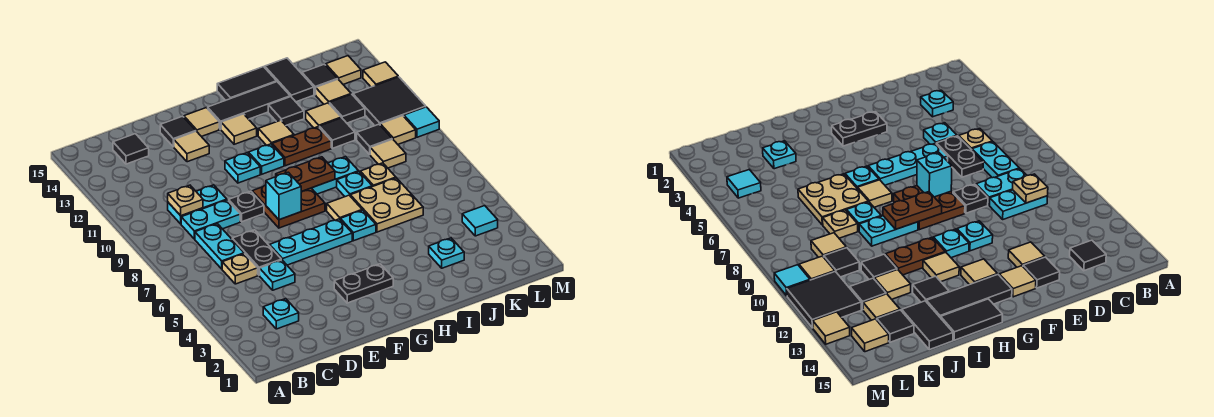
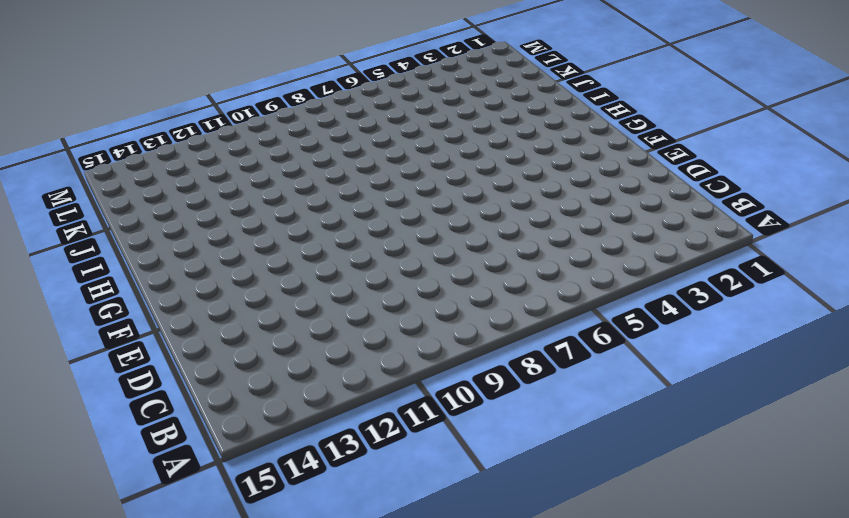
none -> cyan plate C3 level 1
none -> tan plate C6 level 1
none -> cyan plate C7:C8 level 1
none -> cyan plate C9:D9 level 1

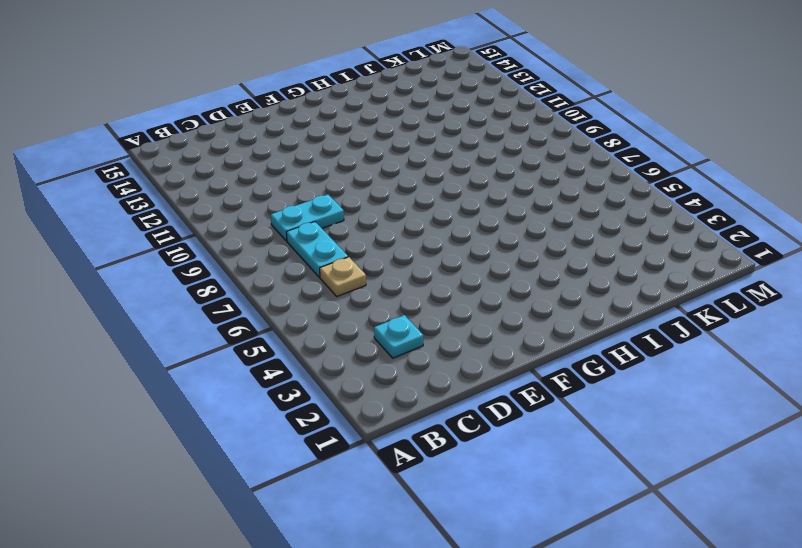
none -> cyan plate C10:D10 level 1
none -> black tile C14 level 1
none -> cyan plate D5 level 1
none -> black plate D6:D7 level 1

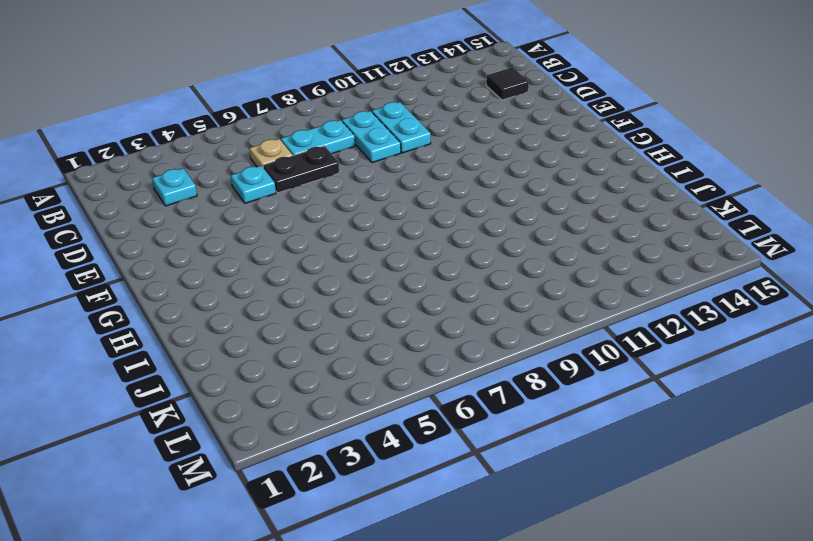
none -> cyan plate E6:G6 level 1
none -> black plate E9 level 1
none -> tan tile E13 level 1
none -> black tile E14 level 1

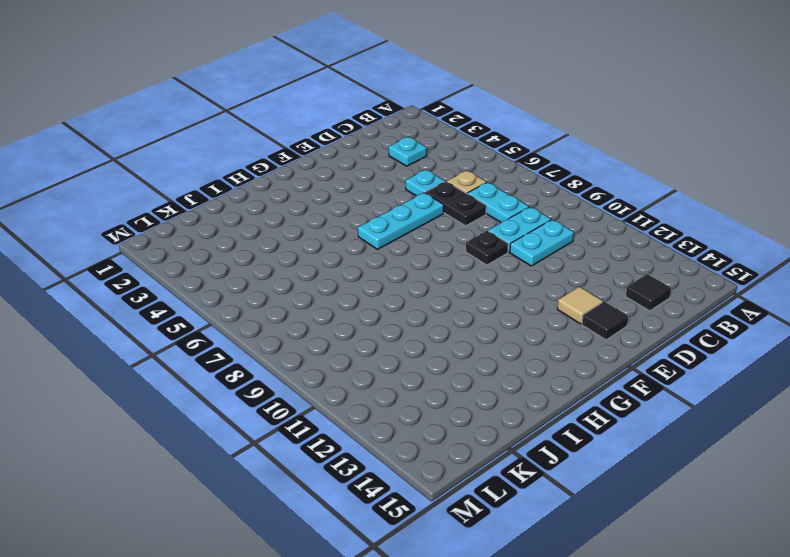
none -> black plate F3:G3 level 1
none -> brown plate F8:G9 level 1
none -> cyan plate F11 level 1
none -> tan tile F14 level 1

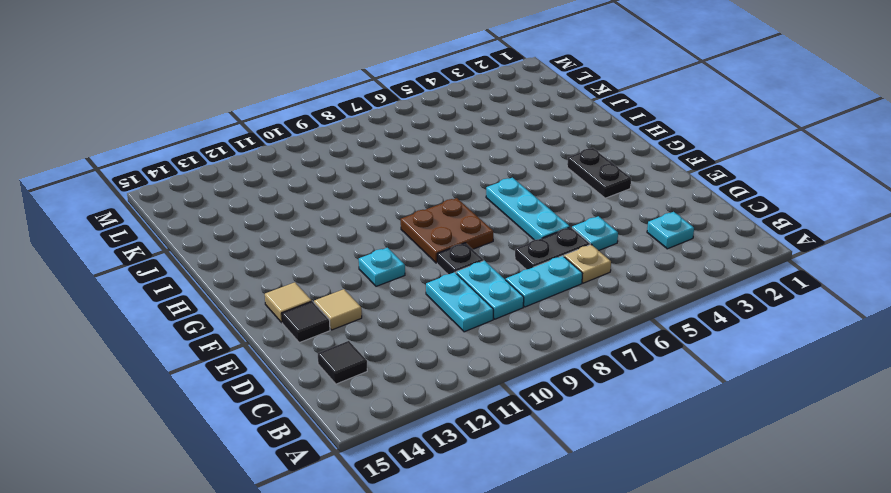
none -> cyan plate G11 level 1
none -> tan tile G13 level 1
none -> black tile G14:I14 level 1
none -> cyan plate H6 level 1

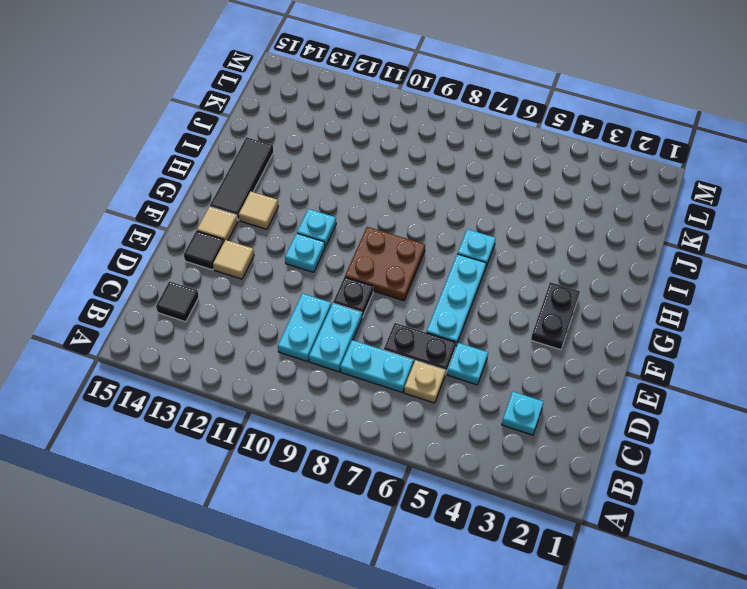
none -> tan tile H7 level 1
none -> cyan plate H9:I9 level 1
none -> brown plate H11:I11 level 1
none -> tan tile H12 level 1

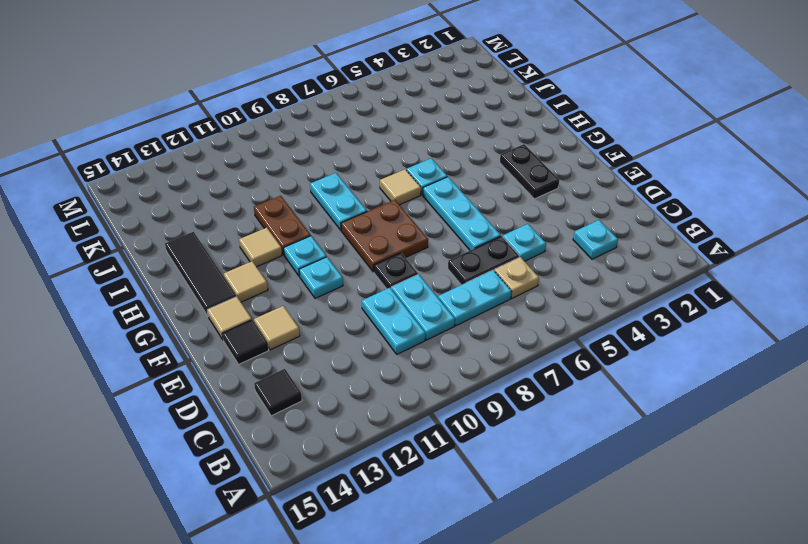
none -> black tile H15:I15 level 1
none -> tan plate I6:J7 level 1
none -> cyan plate I8 level 1
none -> black tile I13 level 1

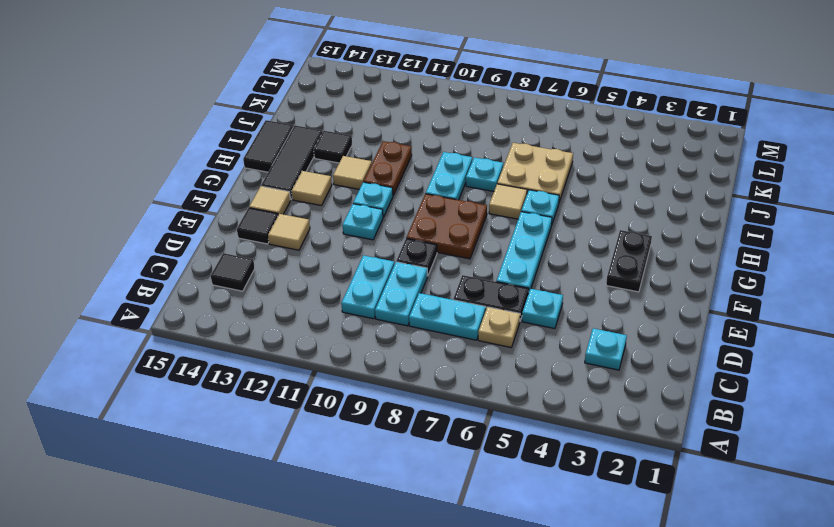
none -> cyan plate J3 level 1
none -> tan plate J8 level 1
none -> black tile J11 level 1
none -> tan tile J12 level 1

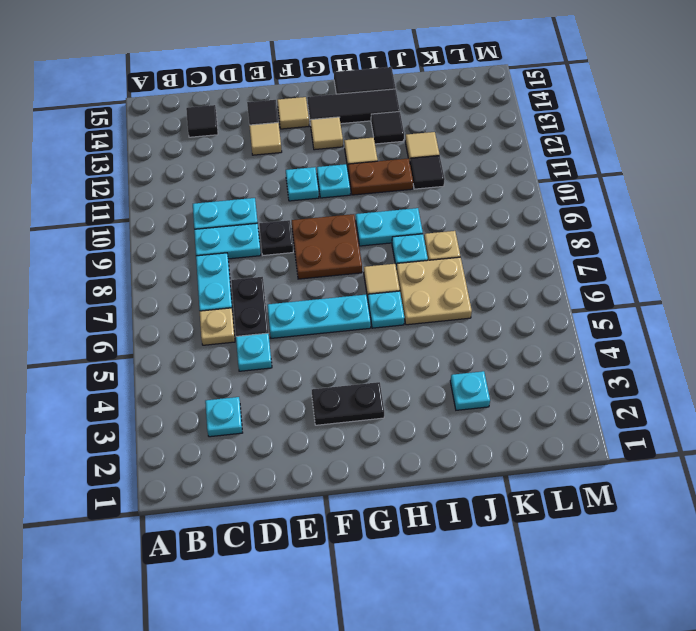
none -> black tile J14:J15 level 1
none -> tan tile K9 level 1
none -> black tile K10 level 1
none -> black tile K12 level 1

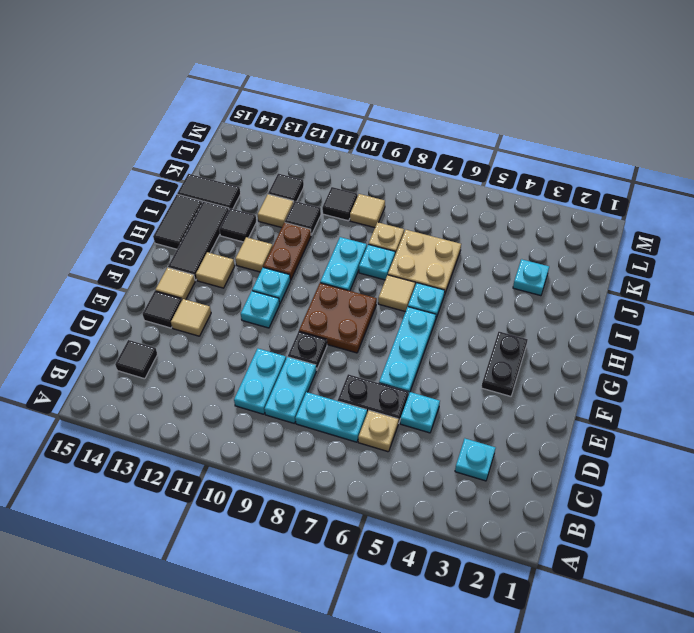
none -> tan tile K13 level 1
none -> black tile K14 level 1
none -> cyan tile L4 level 1
none -> tan tile L10 level 1

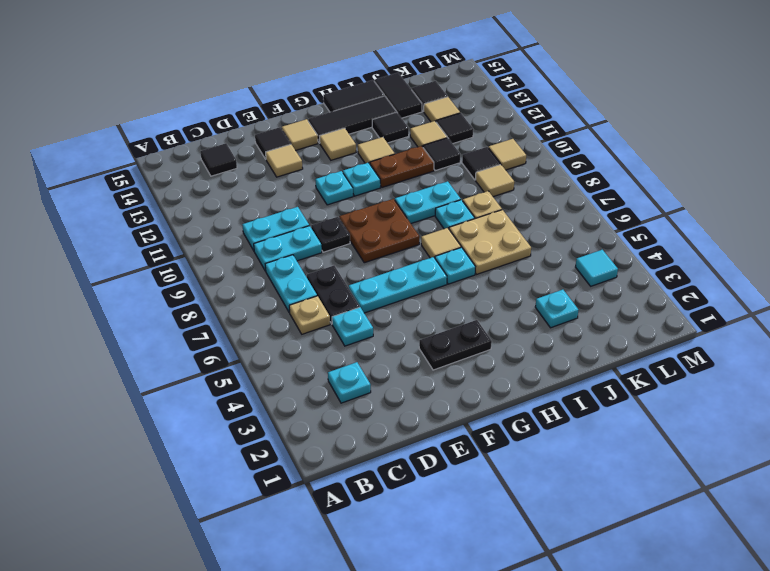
none -> black tile L11:M12 level 1
none -> tan tile L14 level 1
none -> cyan tile M10 level 1
none -> tan tile M13 level 1

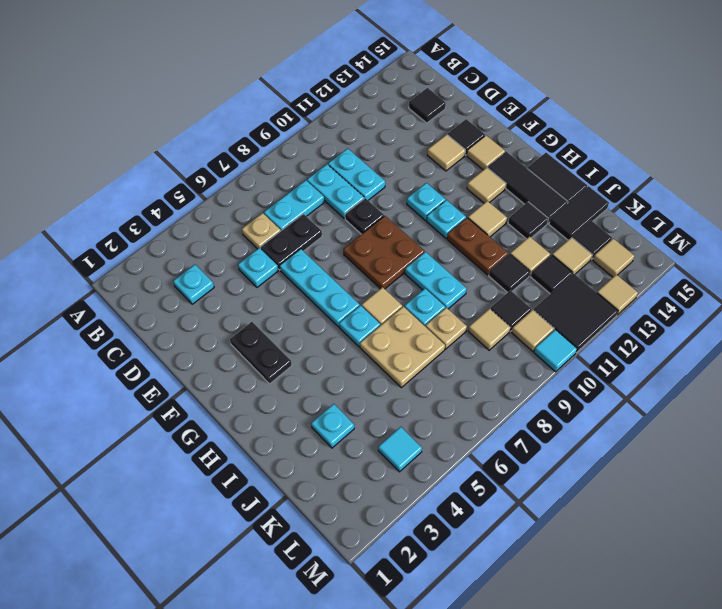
none -> tan plate C10 level 2
none -> cyan brick F8 level 2
none -> brown plate G9:H9 level 2

